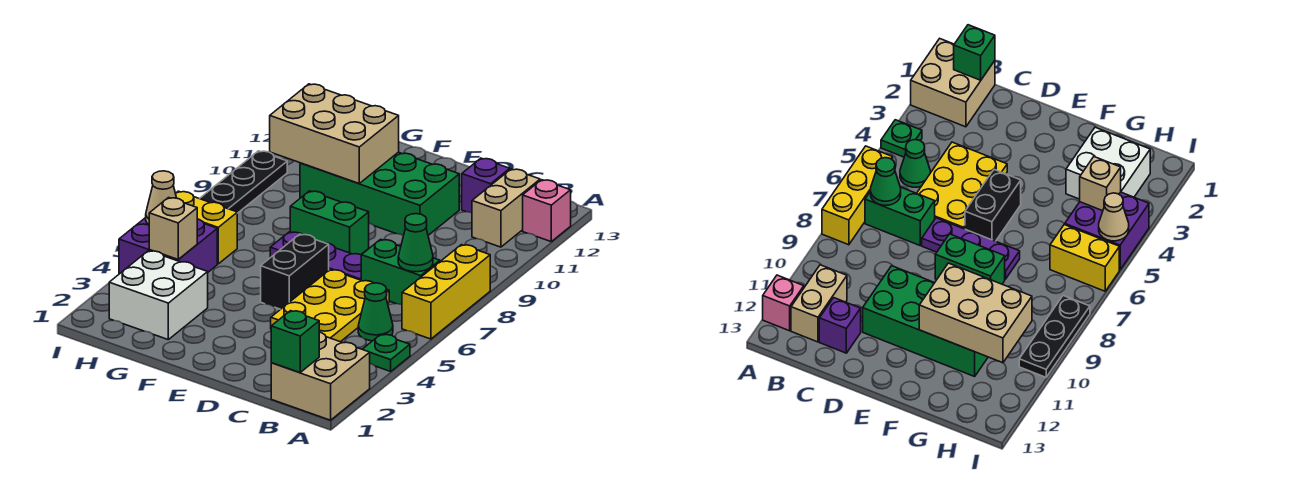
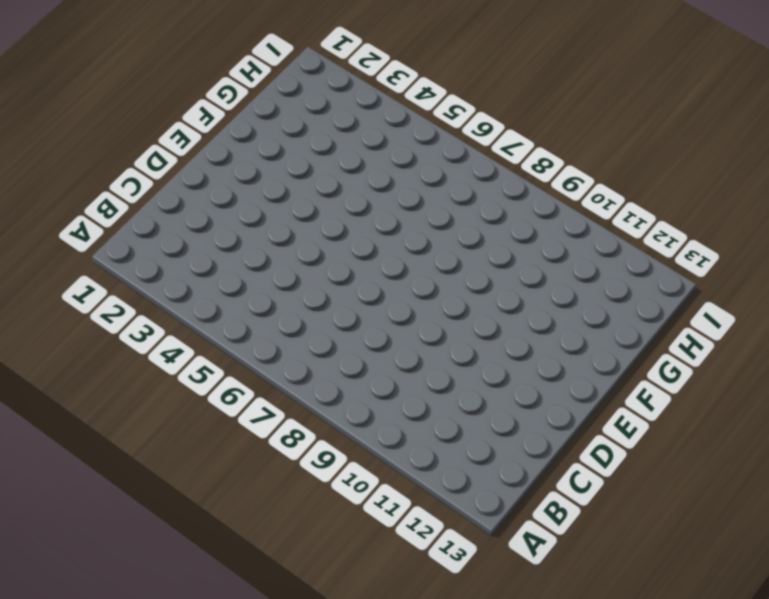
none -> tan brick A1:B2 level 1
none -> green plate A4 level 1
none -> yellow brick A6:A8 level 1

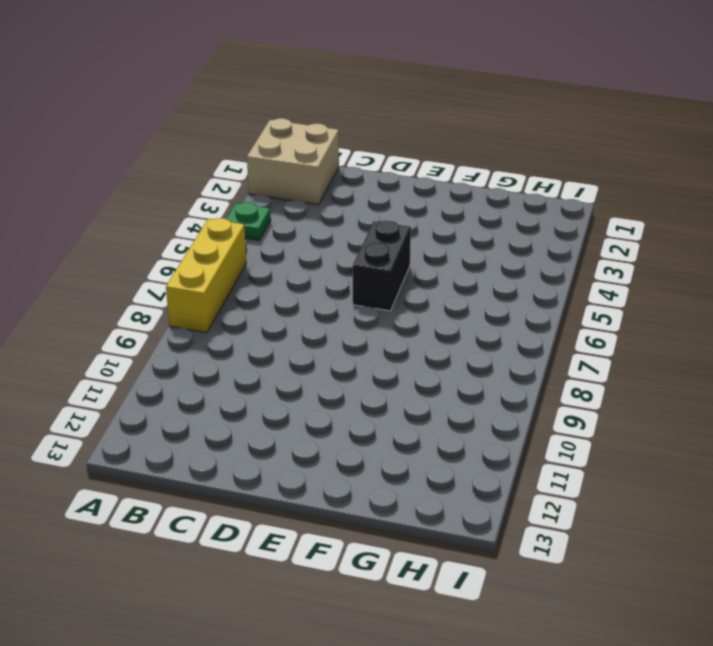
none -> pink brick A12 level 1
none -> green cone B5 level 1
none -> green brick B7:C7 level 1

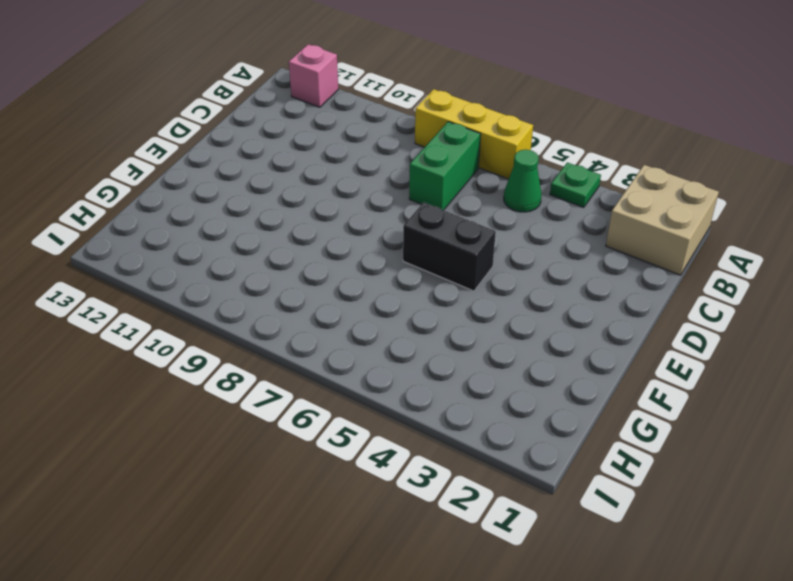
none -> tan brick B11:B12 level 1
none -> yellow plate C4:D6 level 1
none -> purple brick C12 level 1

